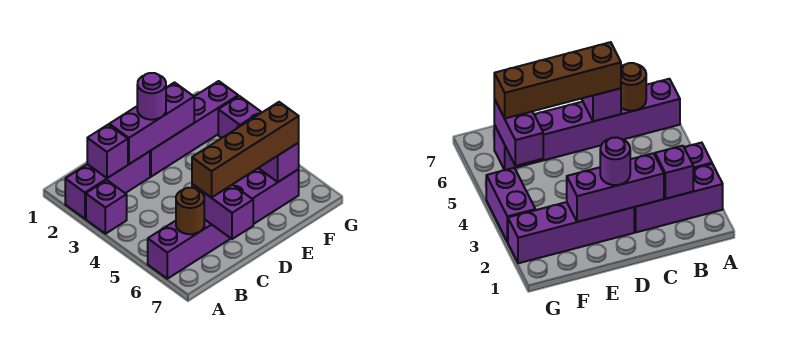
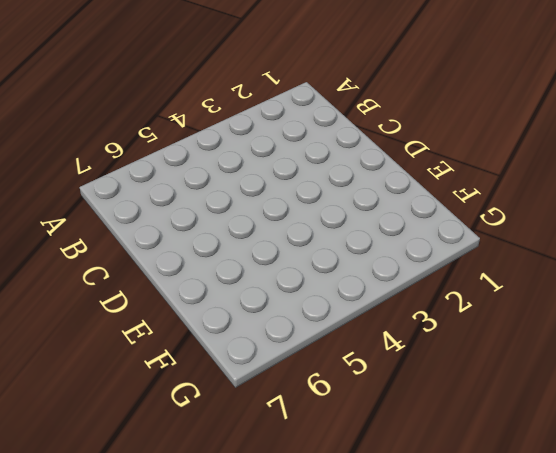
none -> purple brick A2:C2 level 1
none -> purple brick A3 level 1
none -> purple brick A6:F6 level 1

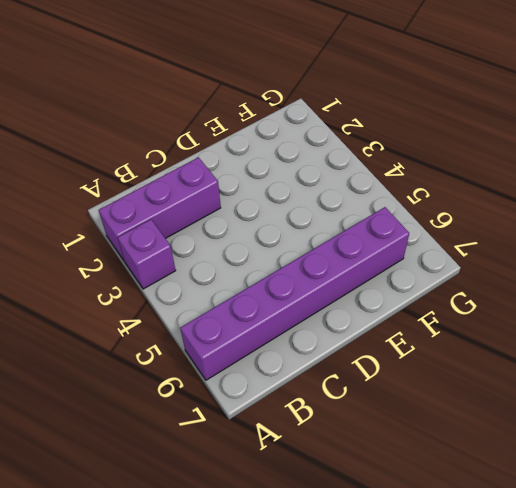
none -> purple brick D2:G2 level 1
none -> purple brick G3:G4 level 1
none -> purple brick B2 level 2

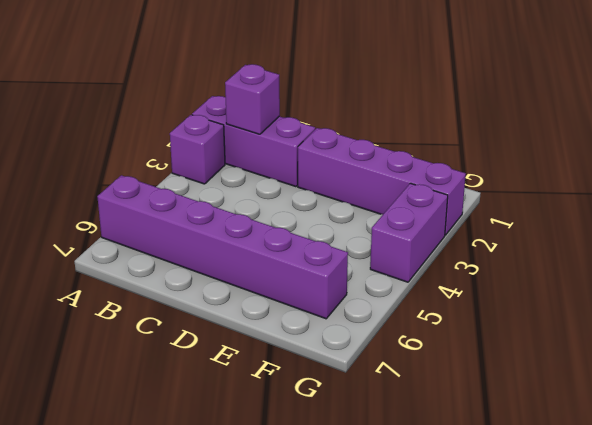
none -> brown round brick B6 level 2
none -> purple brick C2:E2 level 2
none -> purple brick C6:C7 level 2

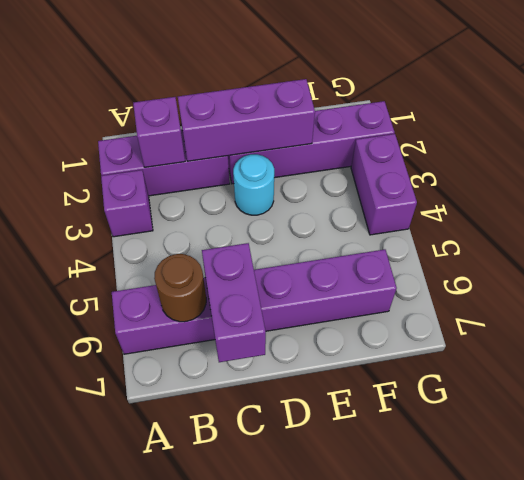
cyan round brick D3 level 1 -> none
none -> purple brick F5:F6 level 2
none -> brown brick C6:F6 level 3
none -> purple round brick D2 level 3

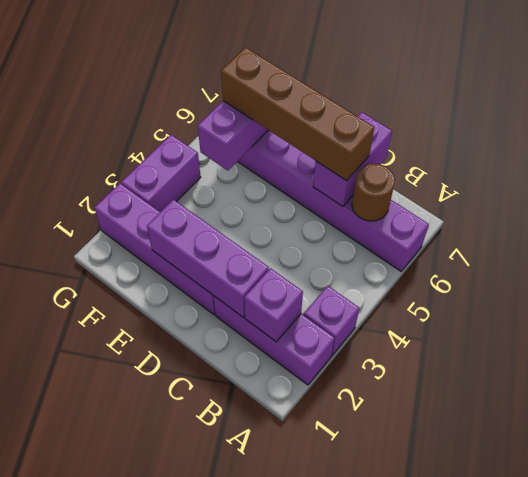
none -> purple round brick D2 level 3

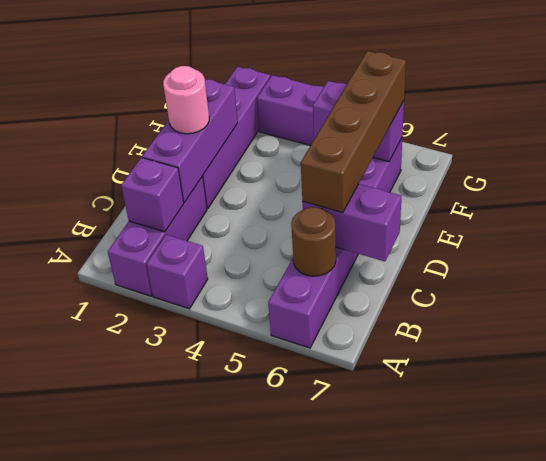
pink round brick D2 level 3 -> purple round brick D2 level 3

